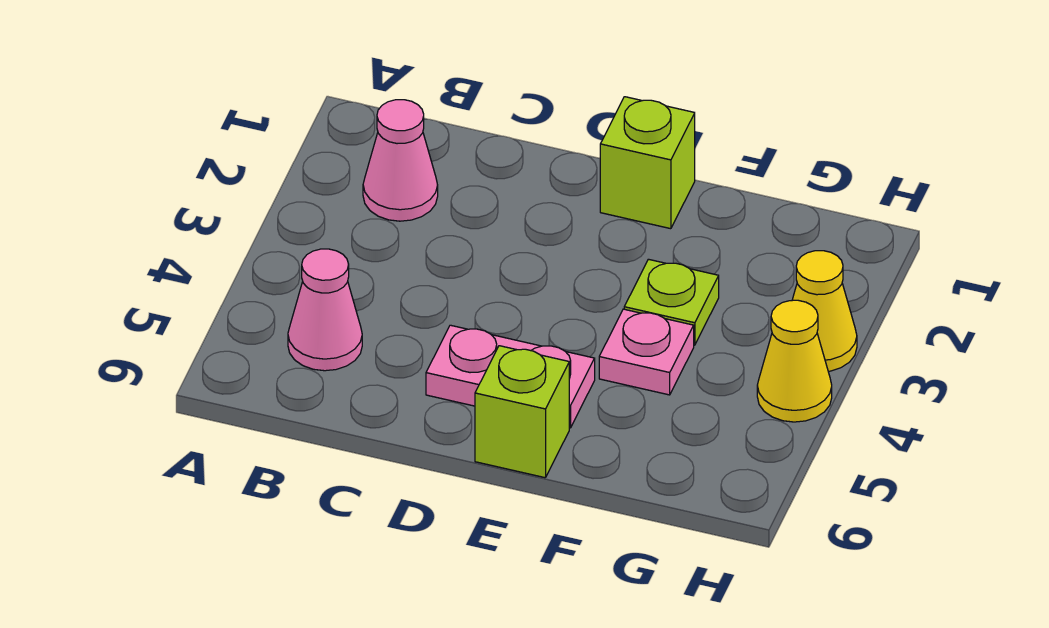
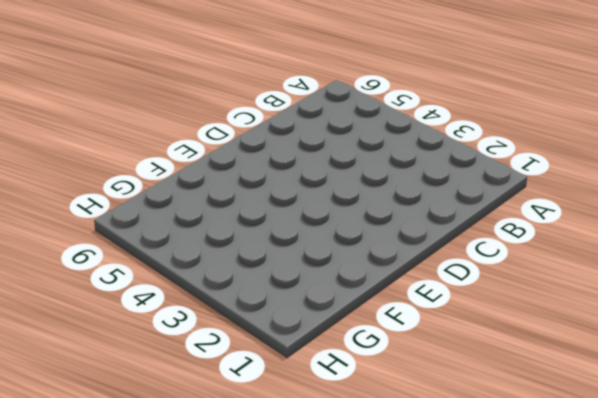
none -> pink cone B2 level 1
none -> pink cone B5 level 1

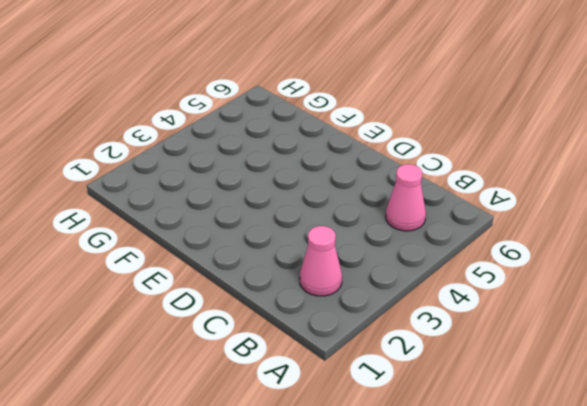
none -> pink plate D5:E5 level 1
none -> lime brick E1 level 1

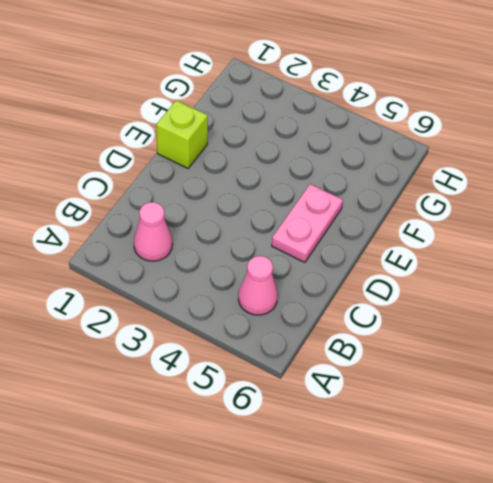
none -> lime brick E6 level 1
none -> lime plate F3 level 1

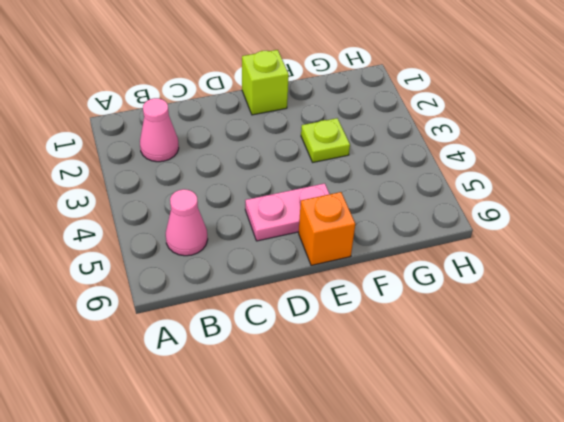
orange brick E6 level 1 -> lime brick E6 level 1
none -> pink plate F4 level 1
none -> yellow cone H3 level 1

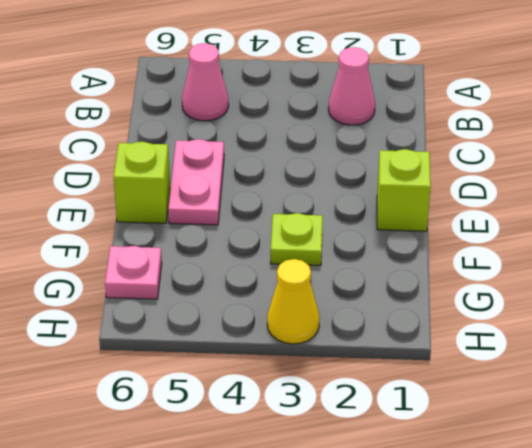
pink plate G6 level 1 -> pink plate F4 level 1
none -> yellow cone H4 level 1

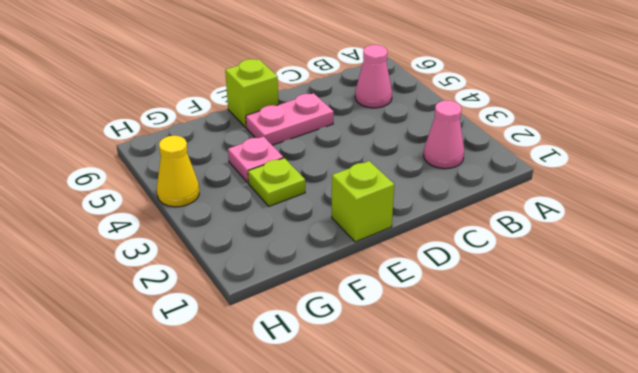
none -> yellow cone H3 level 1

